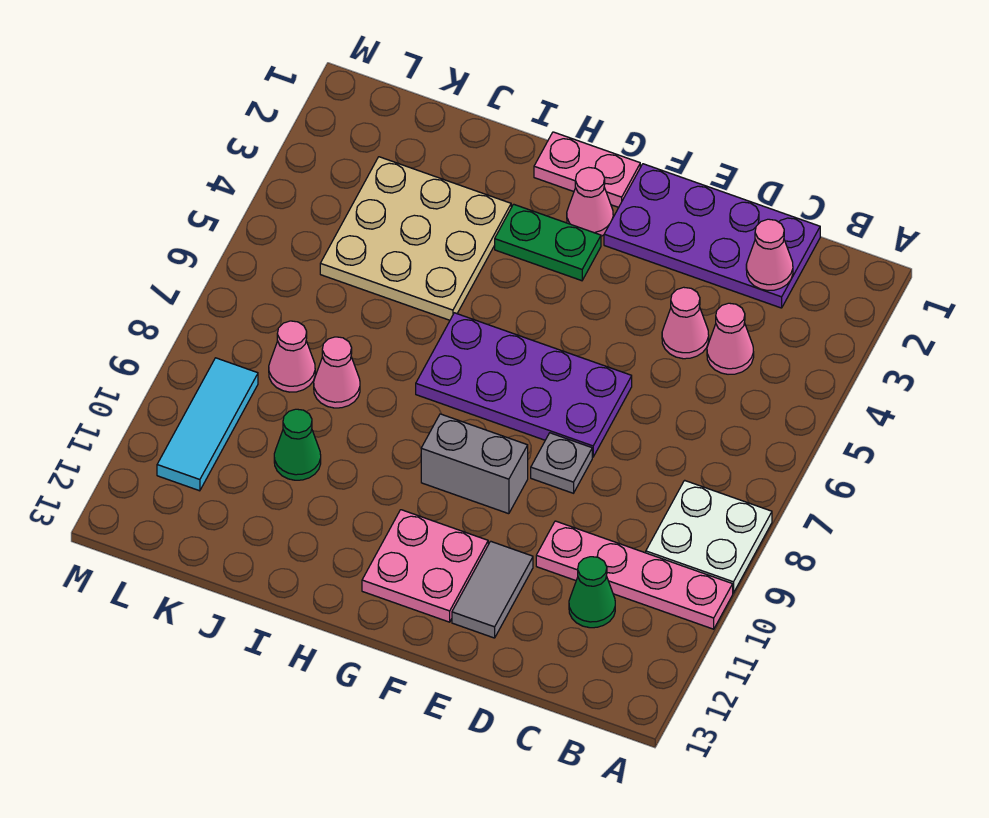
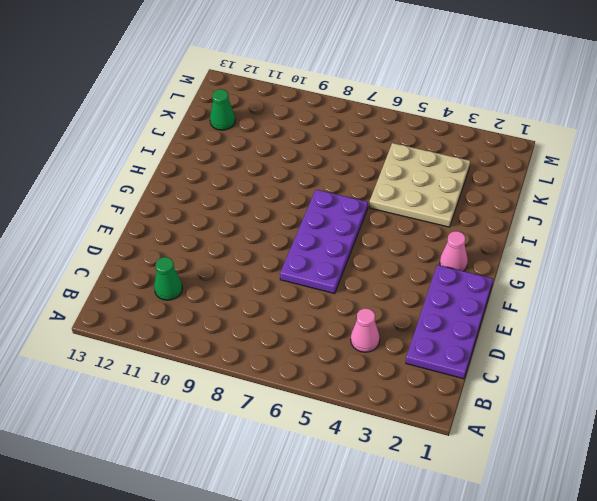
green cone K12 level 1 -> green cone J10 level 1
none -> white plate A8:B9 level 1
none -> pink plate A10:D10 level 1
none -> pink cone D4 level 1

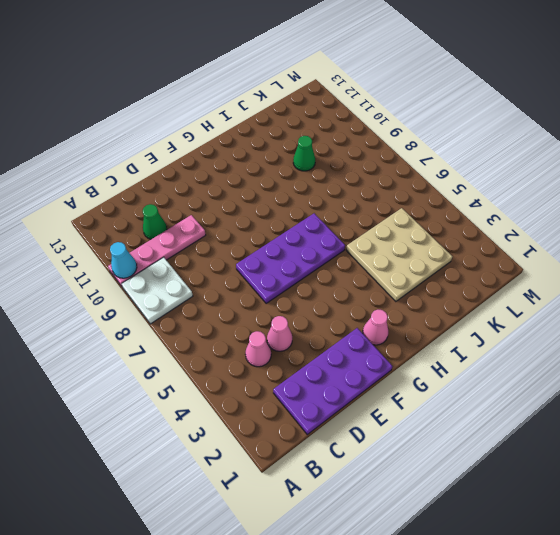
cyan cone A10 level 2 -> none
none -> grey plate E8 level 1
none -> grey tile E11:E12 level 1
none -> grey brick F9:G9 level 1

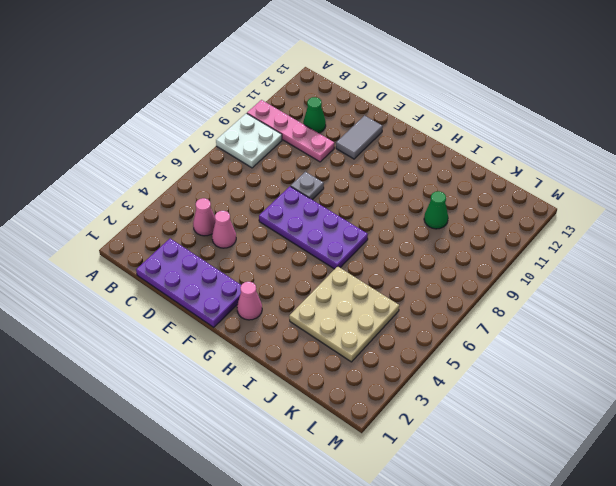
none -> grey brick F9:G9 level 1
none -> pink plate F11:G12 level 1
none -> pink plate G1:H1 level 1

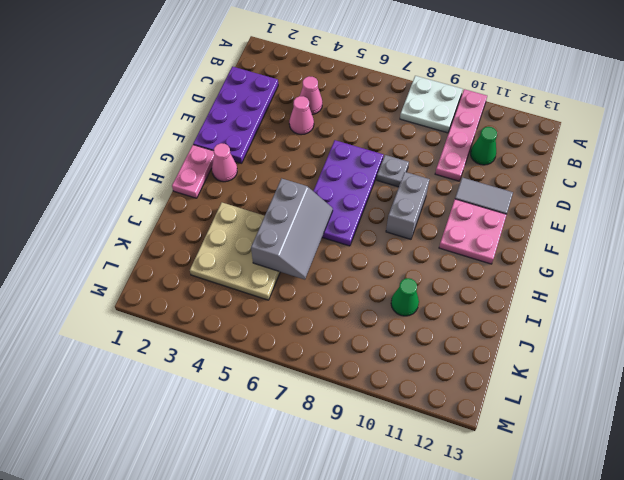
grey slope H5:J6 level 2 top 5 -> none
none -> green plate G3:H3 level 1
none -> pink cone J8 level 1
none -> pink cone K8 level 1

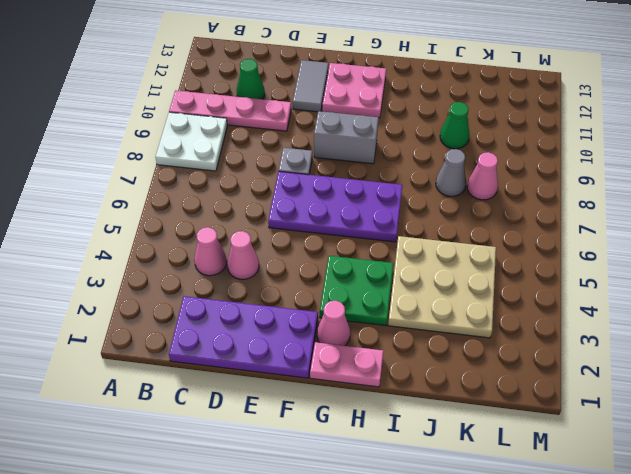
green plate G3:H4 level 1 -> green plate G3:H3 level 1
grey cone J8 level 1 -> pink cone J8 level 1
none -> cyan tile L9:L11 level 1
none -> pink cone C2 level 2

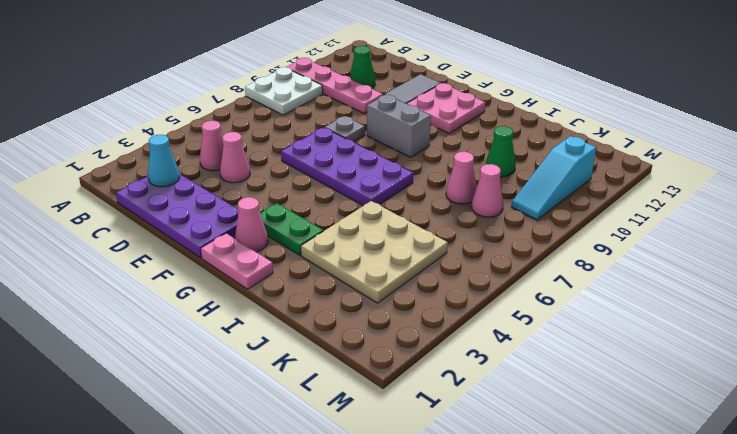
cyan cone C2 level 2 -> pink cone C2 level 2
cyan slope L9:L11 level 1 top 11 -> cyan tile L9:L11 level 1

